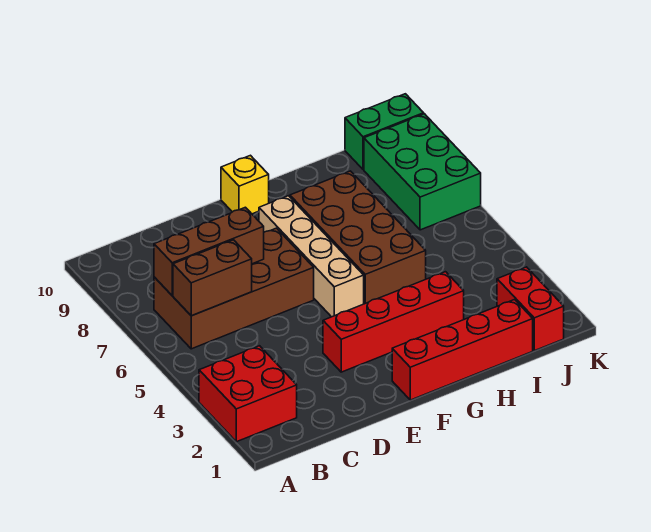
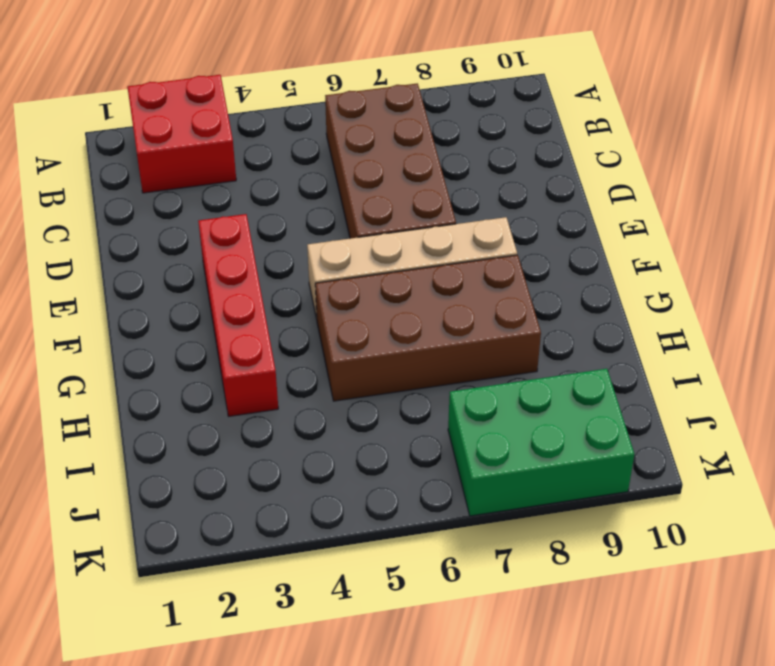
none -> red brick F1:I1 level 1
none -> yellow brick F10 level 1
none -> red brick J1:J2 level 1

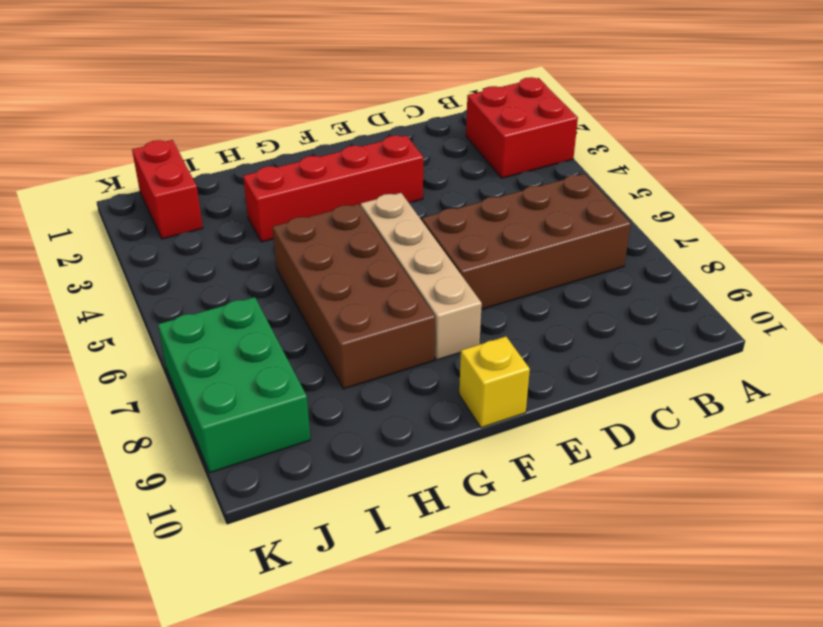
none -> red brick F1:I1 level 1
none -> green brick J10:K10 level 1
none -> brown brick B6:C6 level 2

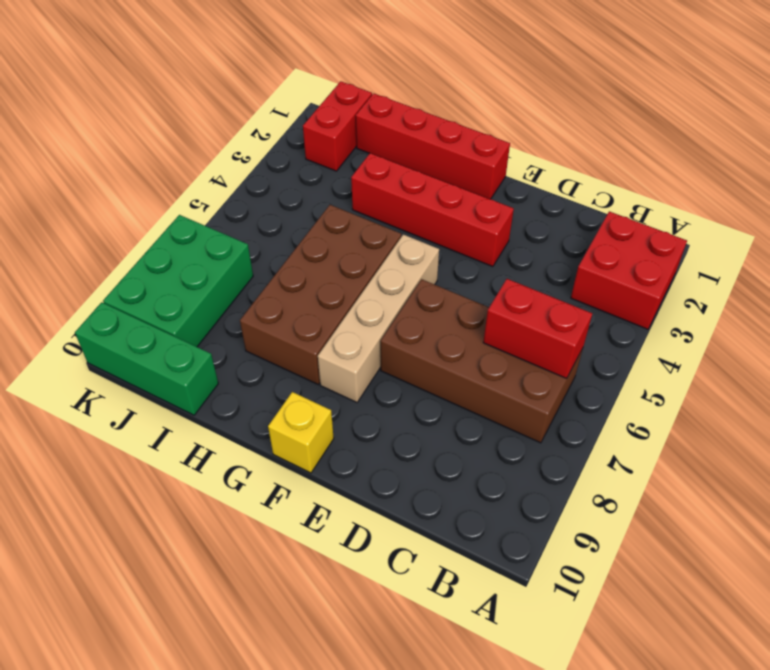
red brick B6:C6 level 2 -> brown brick B6:C6 level 2
green brick I10:K10 level 1 -> green brick J10:K10 level 1
none -> brown brick B7:D7 level 2

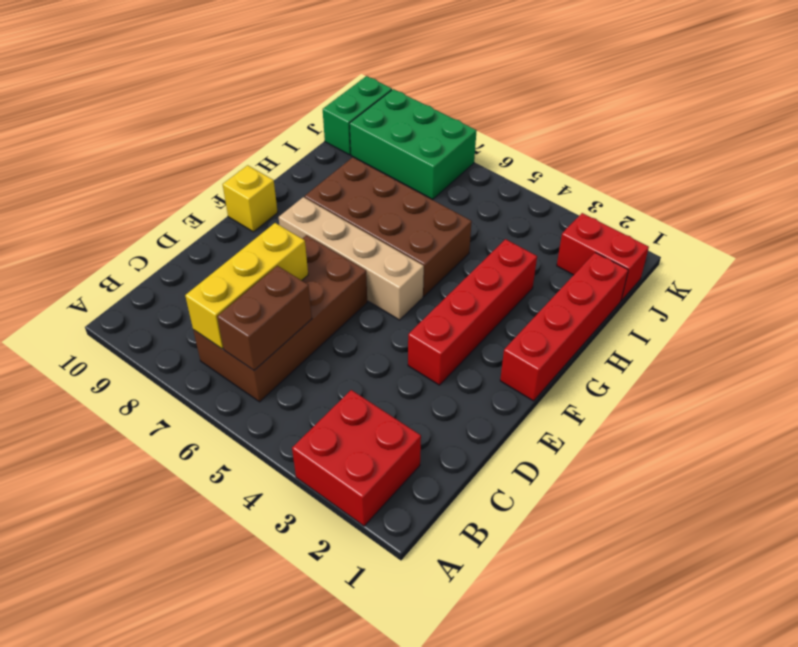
yellow brick B7:D7 level 2 -> brown brick B7:D7 level 2

